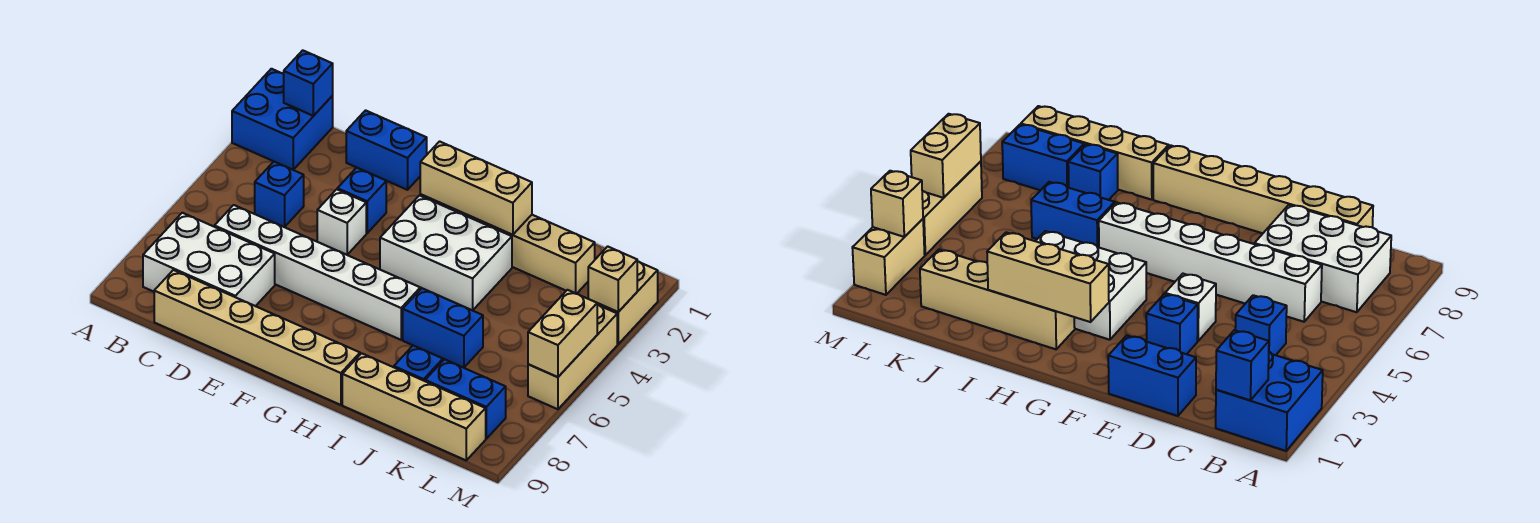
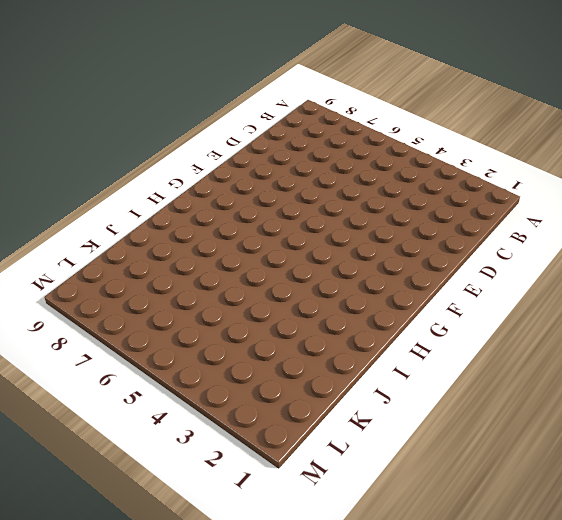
none -> blue brick A1:B2 level 1
none -> white brick B7:D8 level 1
none -> blue brick C4 level 1

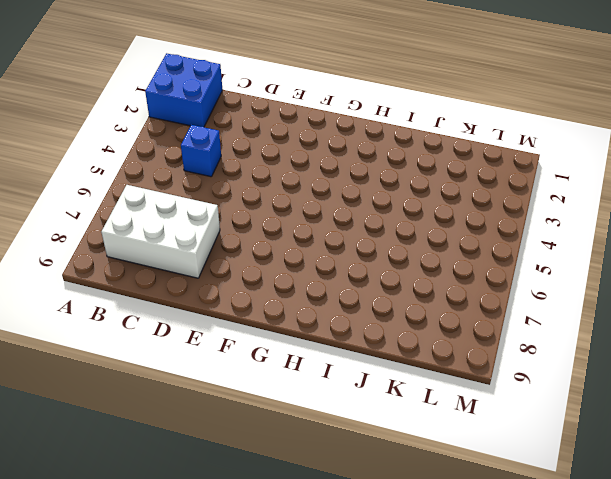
none -> white brick C6:H6 level 1
none -> tan brick C9:H9 level 1
none -> blue brick D1:E1 level 1

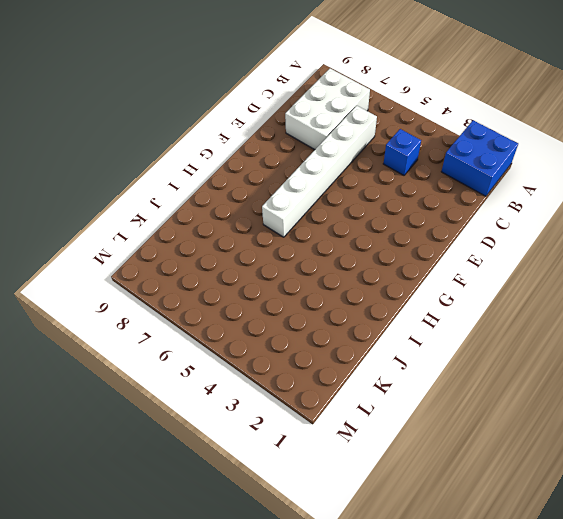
none -> tan brick C9:H9 level 1
none -> blue brick D1:E1 level 1
none -> blue brick E3 level 1

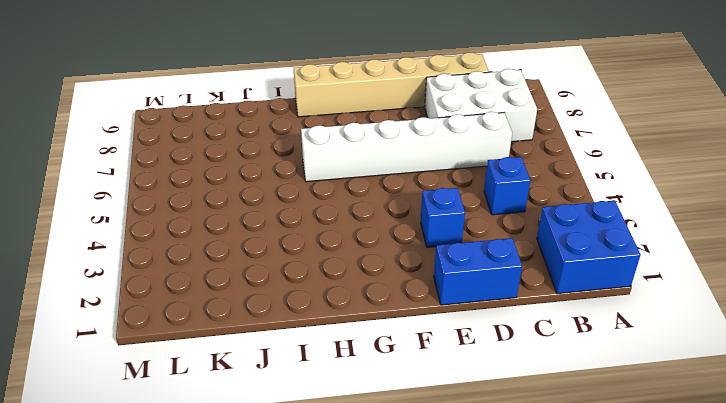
none -> white brick E4 level 1
none -> white brick G3:I4 level 1
none -> tan brick H2:K2 level 1

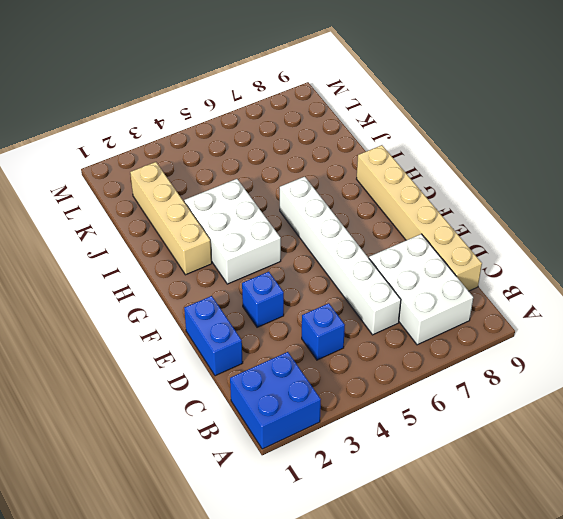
none -> white brick E4 level 1
none -> blue brick I6:J6 level 1
none -> tan brick I9:L9 level 1

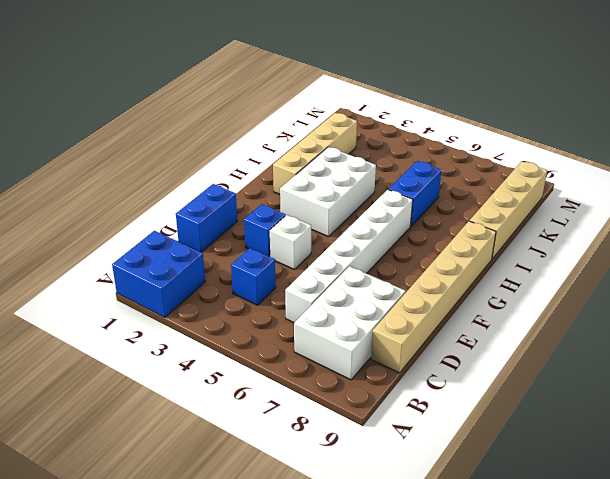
none -> blue brick J8 level 1
none -> blue brick K8:L8 level 1
none -> tan brick M2:M3 level 1

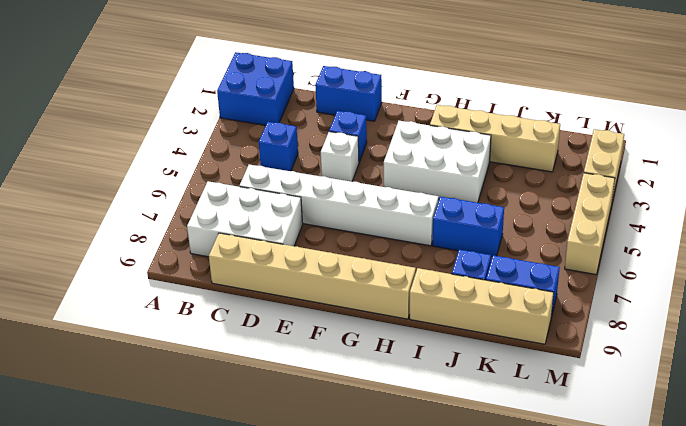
none -> blue brick B1 level 2
none -> tan brick G2:I2 level 2
none -> tan brick M3 level 2

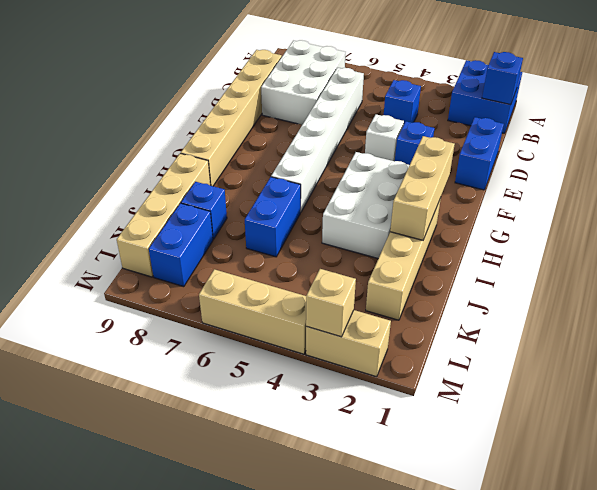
none -> tan brick M5:M6 level 2

